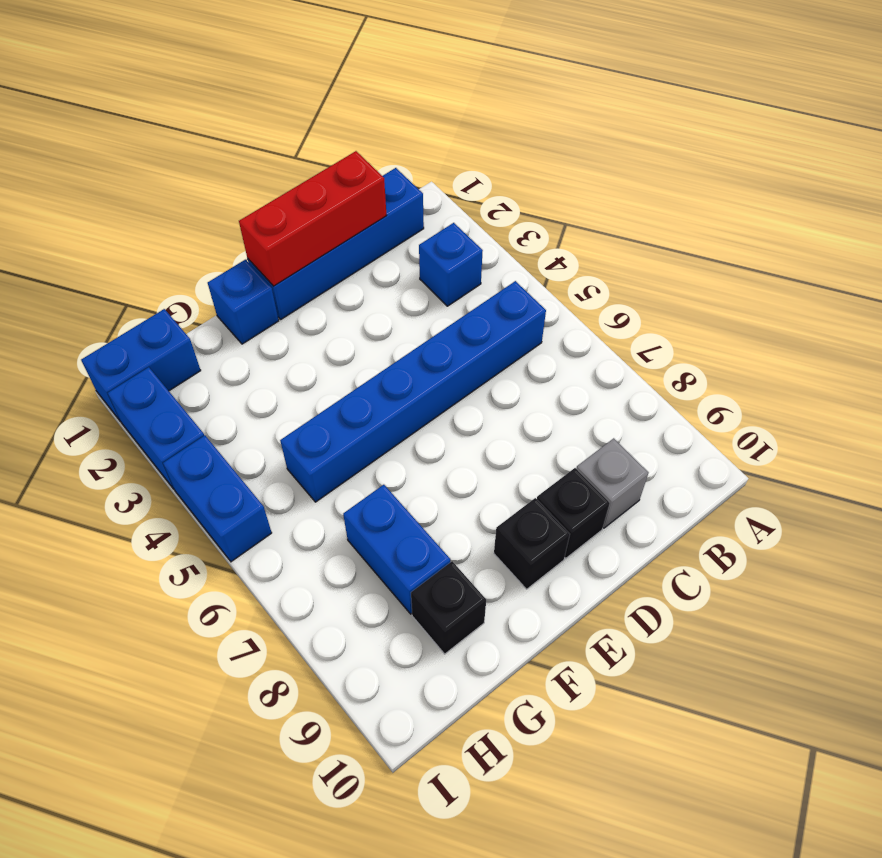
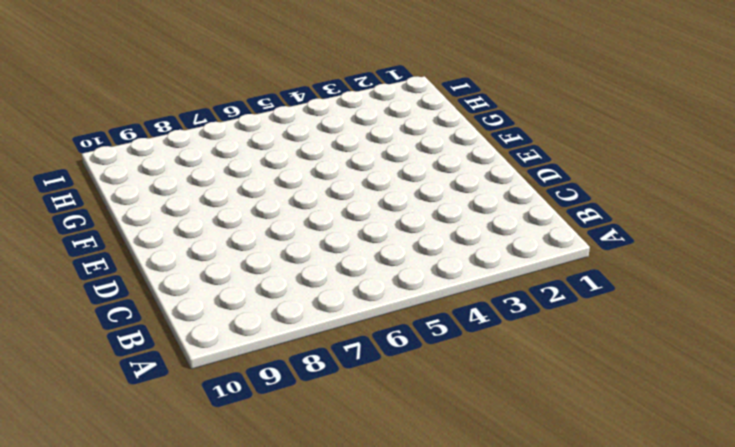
none -> blue brick B1:E1 level 1
none -> blue brick B3 level 1
none -> blue brick B5:G5 level 1

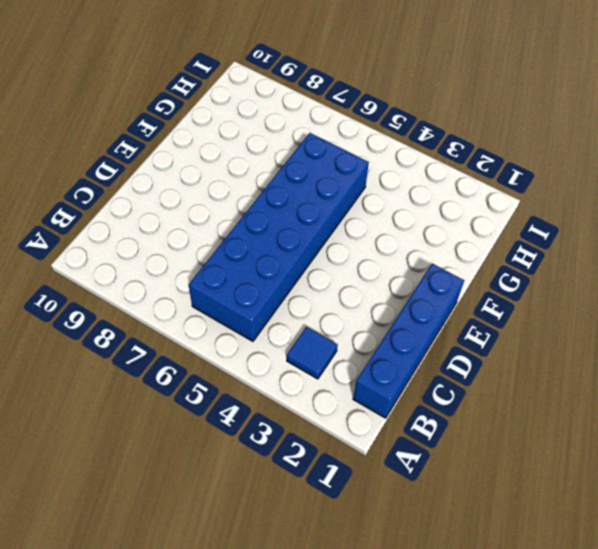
blue tile B3 level 1 -> blue brick B3 level 1
blue brick B5:G6 level 1 -> blue brick B5:G5 level 1
none -> grey brick C9 level 1
none -> black brick D9 level 1
none -> black brick E9 level 1

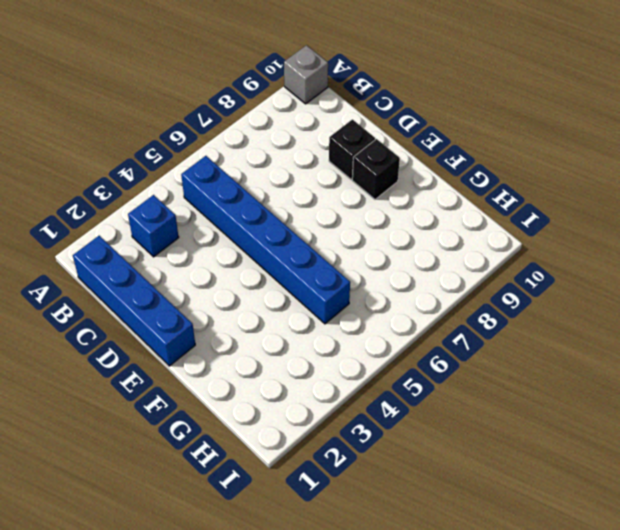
grey brick A10 level 1 -> grey brick C9 level 1
none -> blue brick F1 level 1
none -> blue brick G7:G8 level 1
none -> black brick G9 level 1

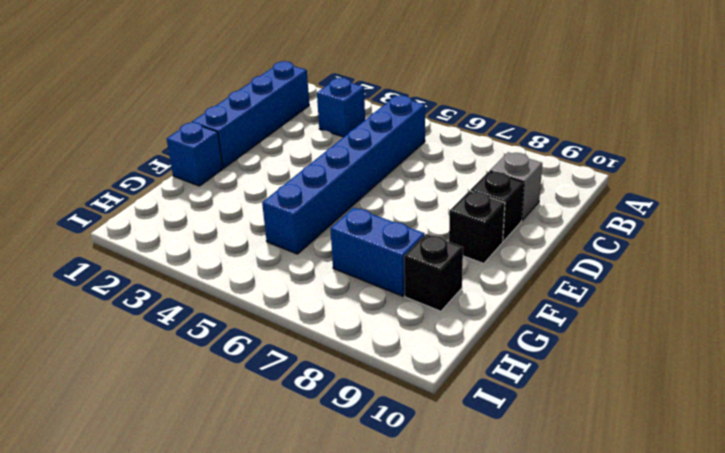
none -> blue brick H1:I1 level 1
none -> blue brick I2:I3 level 1
none -> blue brick I4:I5 level 1

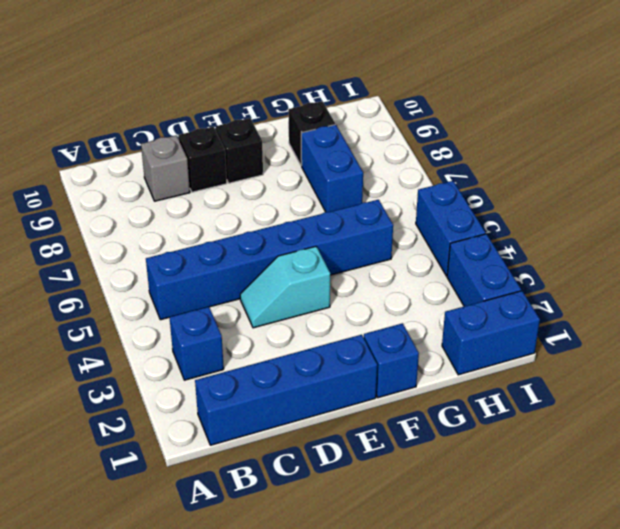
cyan slope D4:E4 level 1 top E -> none
none -> red brick C1:E1 level 2

